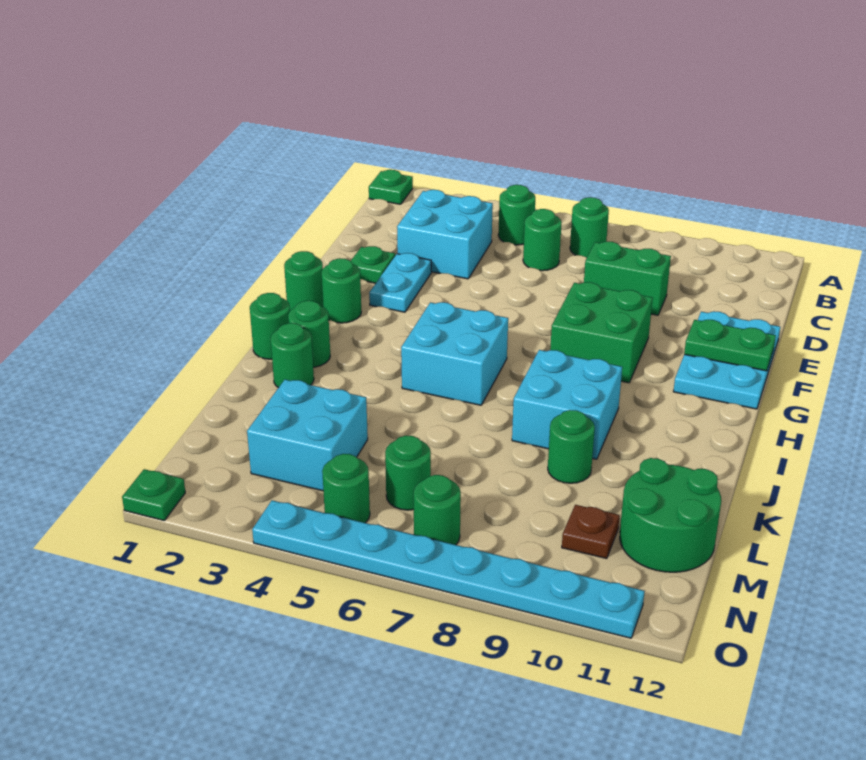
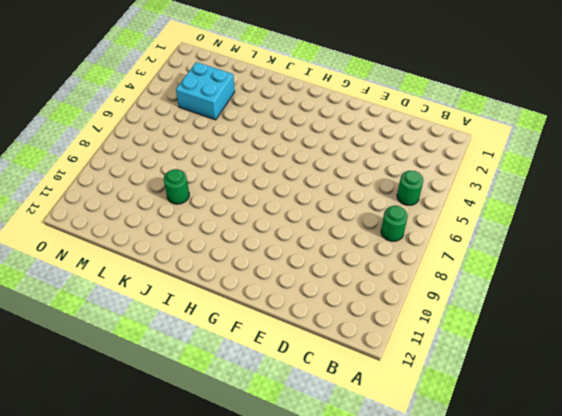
none -> green plate A1 level 1
none -> cyan brick C3:D4 level 1
none -> green round brick C6 level 1

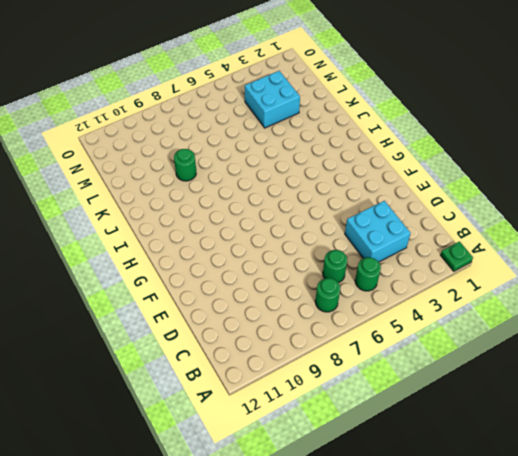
none -> green brick D8:D9 level 1
none -> green plate E2 level 1
none -> cyan plate E3:F3 level 1

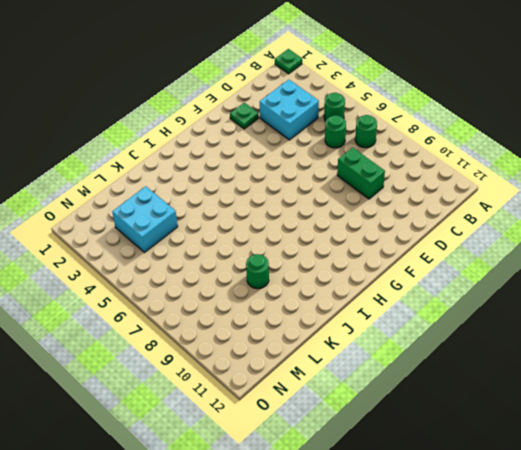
none -> cyan plate E3:F3 level 1
none -> cyan plate E11:G12 level 1
none -> green brick F8:G9 level 1

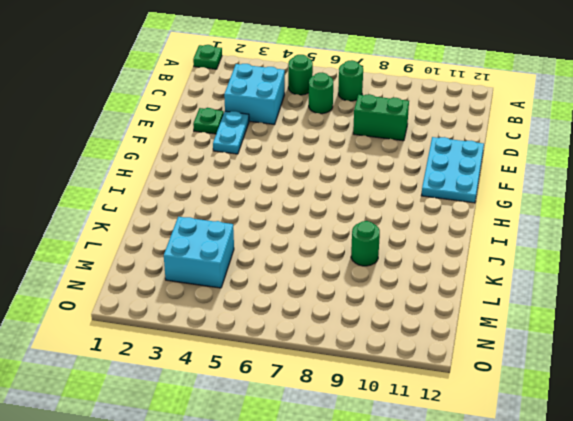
none -> green brick F8:G9 level 1
none -> green round brick G1 level 1
none -> green round brick G2 level 1

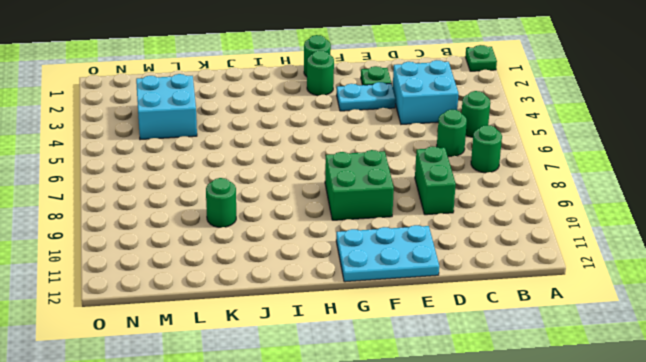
none -> cyan brick H5:I6 level 1
none -> green round brick I1 level 1
none -> green round brick I2 level 1

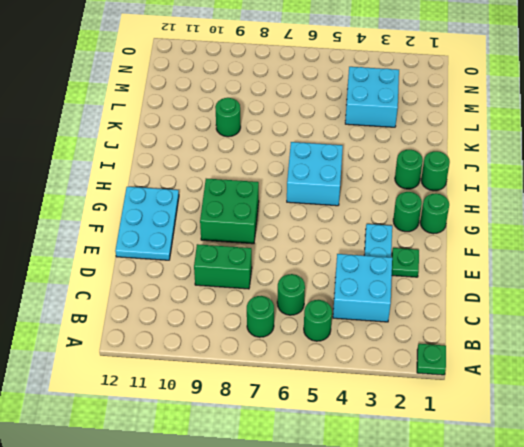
none -> cyan brick I8:J9 level 1
none -> green round brick J2 level 1
none -> green round brick L11:M12 level 1

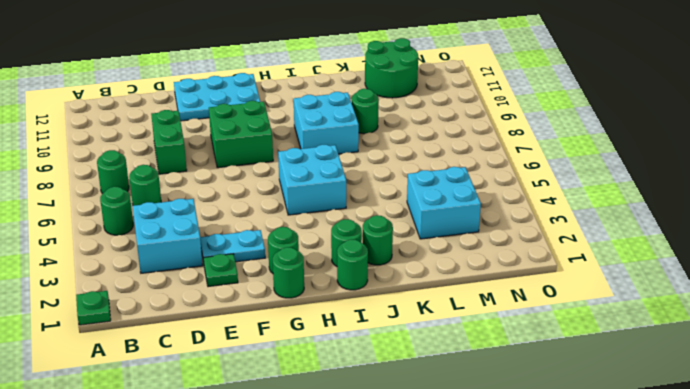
none -> green round brick M6 level 1
none -> brown plate M10 level 1
none -> green round brick N5 level 1

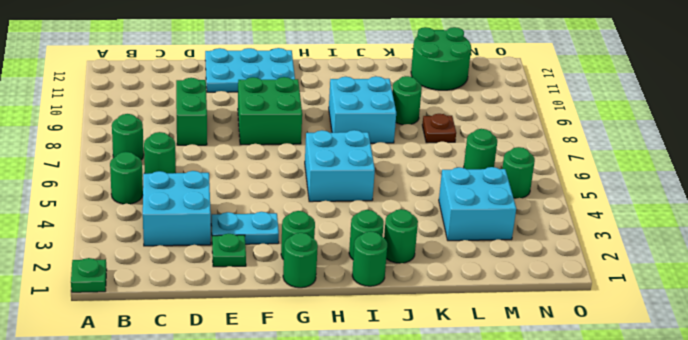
brown plate L8 level 1 -> brown plate M10 level 1
none -> green round brick N7 level 1
none -> green plate O1 level 1
none -> cyan plate O4:O11 level 1

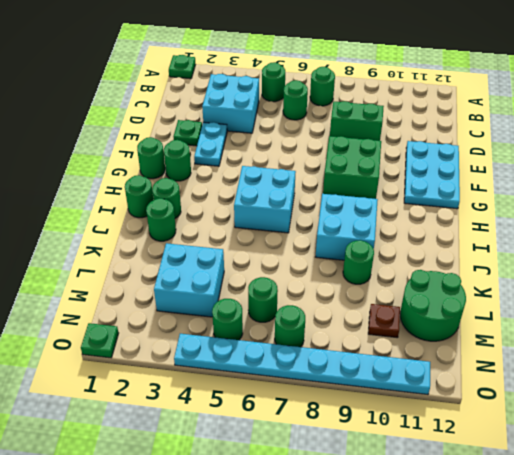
none -> green plate F11:F12 level 2

